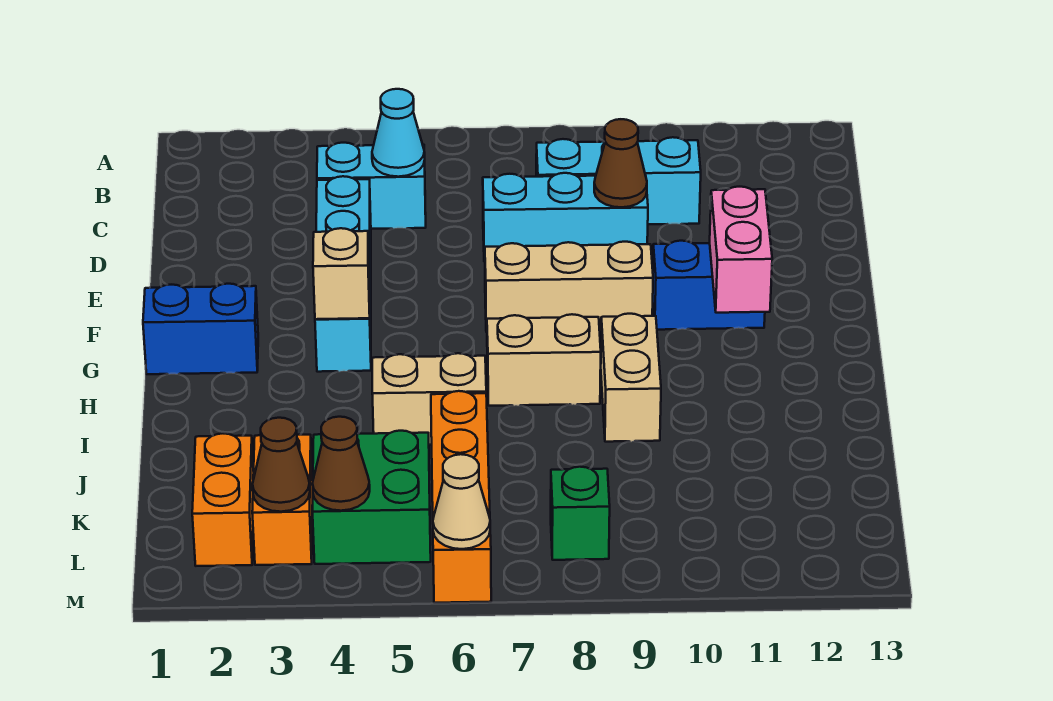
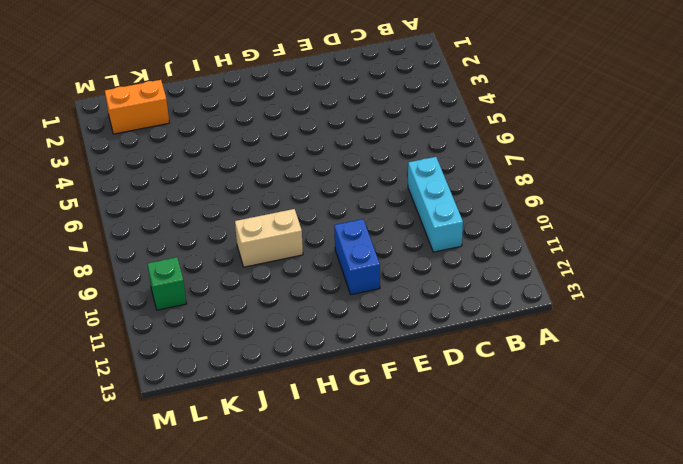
green brick L10 level 1 -> green brick L8 level 1
none -> cyan brick C4:C5 level 1
none -> cyan brick D4:G4 level 1
none -> cyan brick D7:D9 level 1

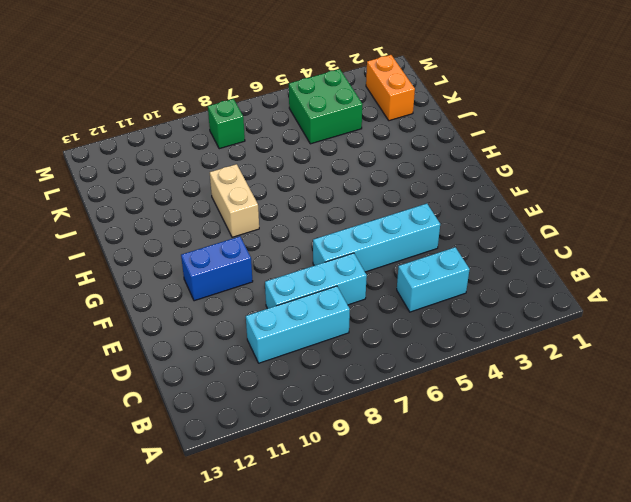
cyan brick E4:E7 level 1 -> cyan brick D4:G4 level 1
none -> tan brick F7:F9 level 1
none -> blue brick G1:G2 level 1
none -> tan brick H7:H8 level 1

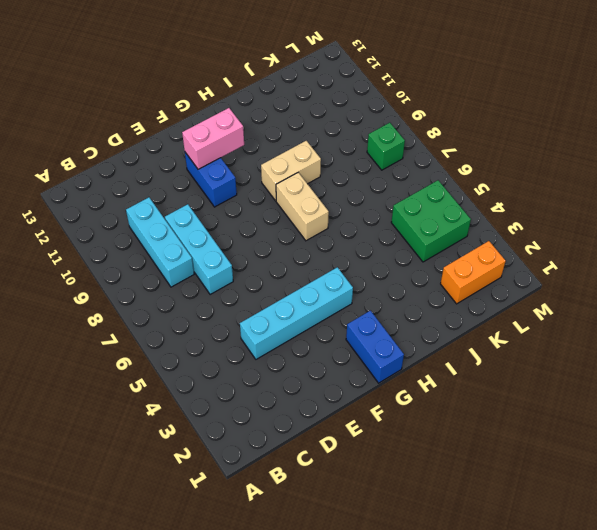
none -> cyan brick C4:C5 level 1
none -> tan brick F7:F9 level 1
none -> tan brick I5:I6 level 1

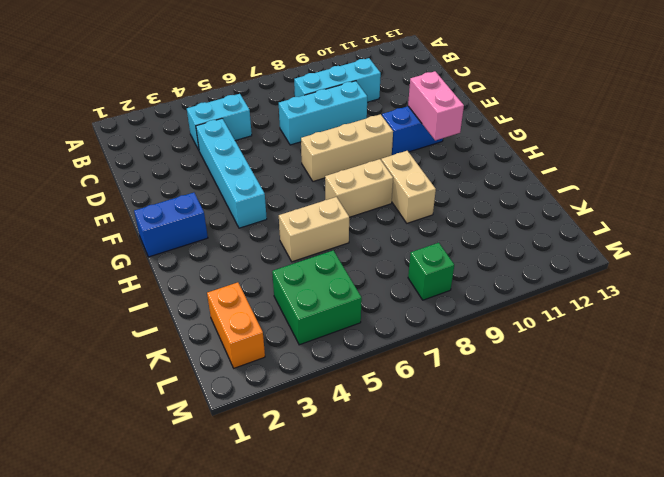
none -> orange brick J6:M6 level 1
none -> orange brick K3:L3 level 1
none -> cyan cone C5 level 2

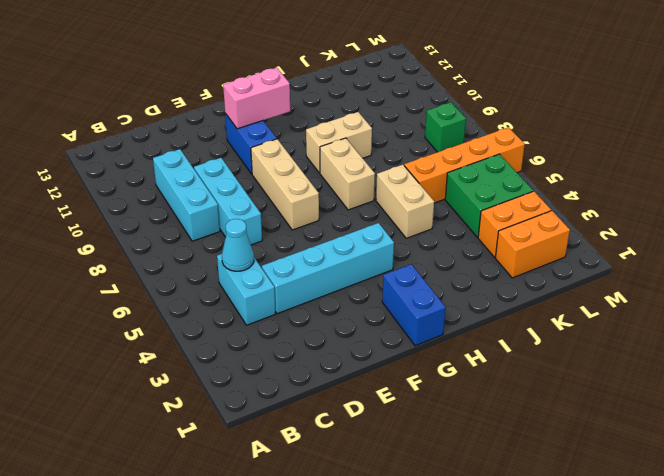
none -> brown cone D9 level 2
none -> tan brick G4 level 2
none -> brown cone L3 level 2

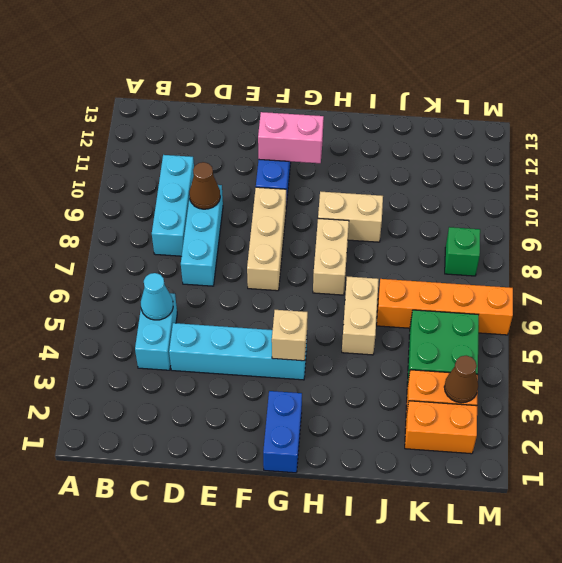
none -> brown cone L4 level 2
none -> tan cone M6 level 2

